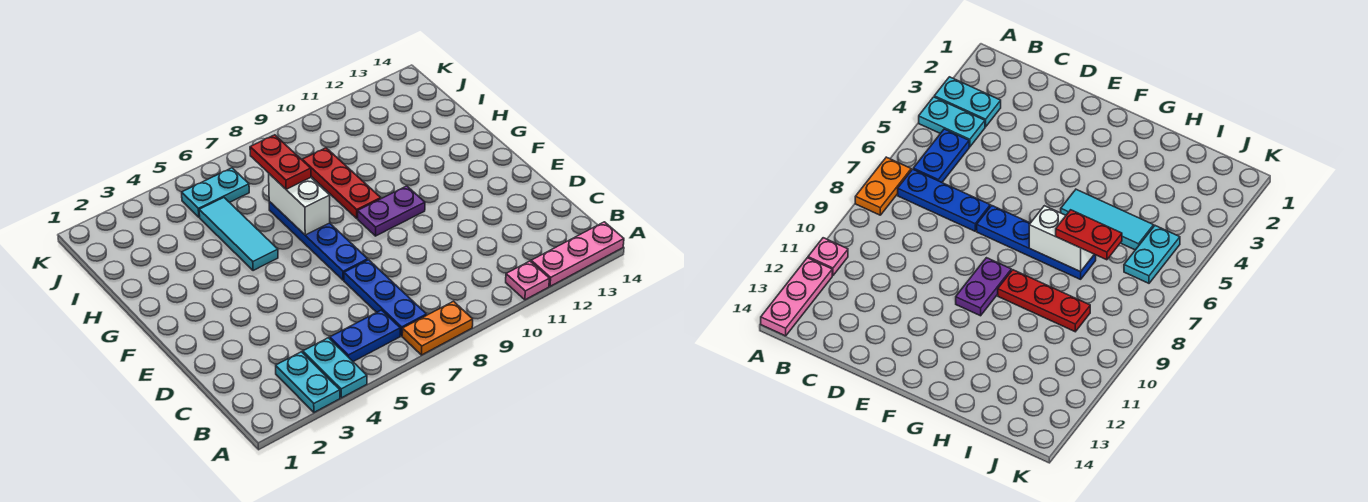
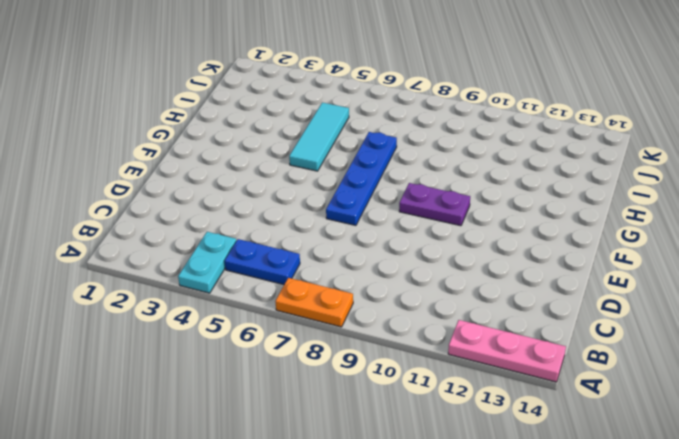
none -> cyan plate A3:B3 level 1
none -> pink plate A11 level 1
none -> blue plate B7:D7 level 1

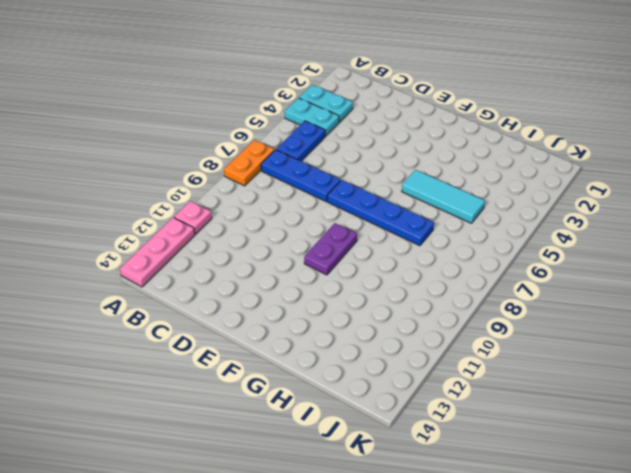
none -> red plate G9:I9 level 1
none -> cyan plate J5:J6 level 1
none -> white brick G7:H7 level 2

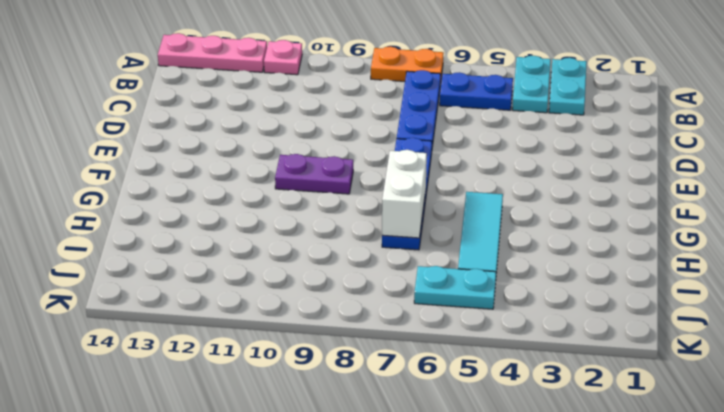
none -> red plate G9:I9 level 1
none -> red plate H7:I7 level 3

